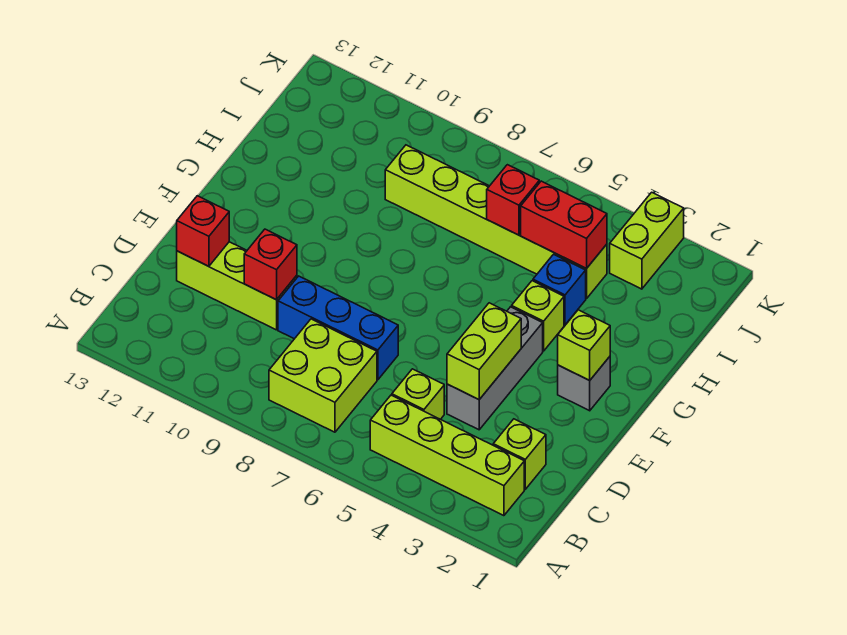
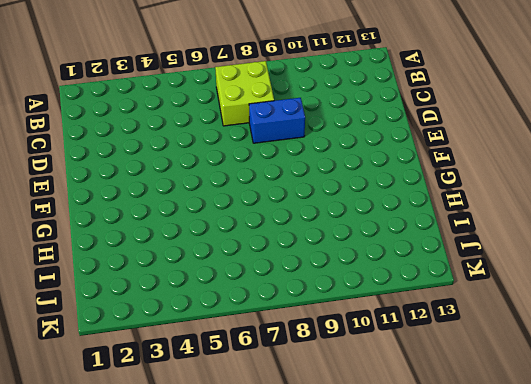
blue brick D8:D9 level 1 -> blue brick D7:D9 level 1
none -> lime brick B2:B5 level 1
none -> lime brick C2 level 1
none -> lime brick C5 level 1

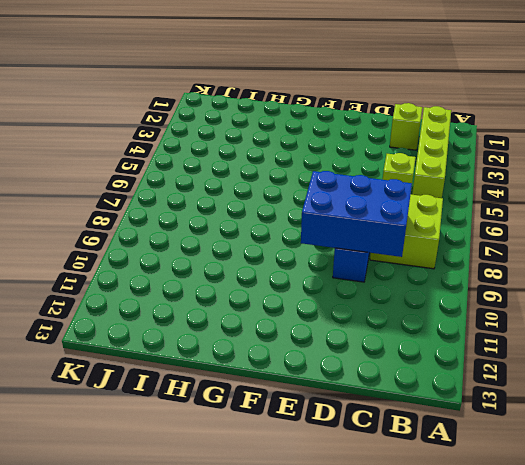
blue brick C8:E9 level 2 -> none
none -> grey brick D4:F4 level 1
none -> lime brick D10:D12 level 1
none -> grey brick F2 level 1

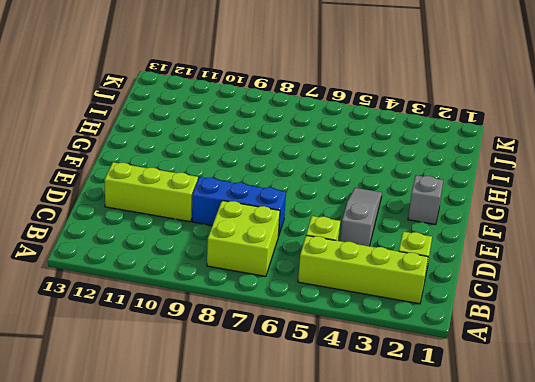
grey slope D4:F4 level 1 top D -> grey brick D4:F4 level 1
none -> lime brick G4 level 1
none -> blue brick H4 level 1
none -> lime brick I4:I9 level 1

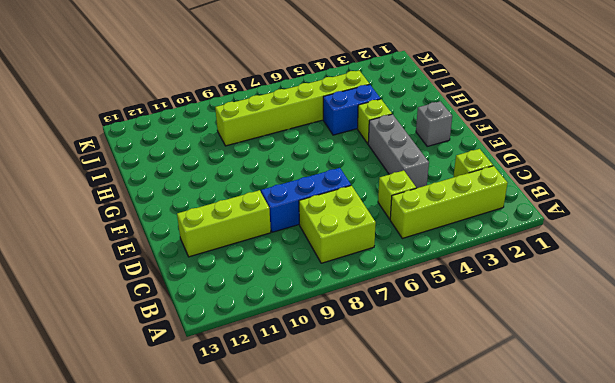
blue brick H4:H5 level 1 -> blue brick H4 level 1
none -> lime brick J3:K3 level 1
none -> lime brick D4:E4 level 2
none -> red brick D10 level 2

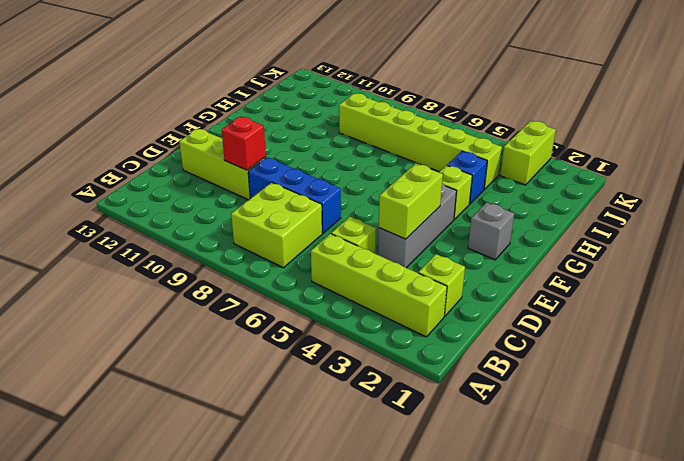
none -> red brick D12 level 2
none -> lime brick F2 level 2
none -> red brick I4:I5 level 2

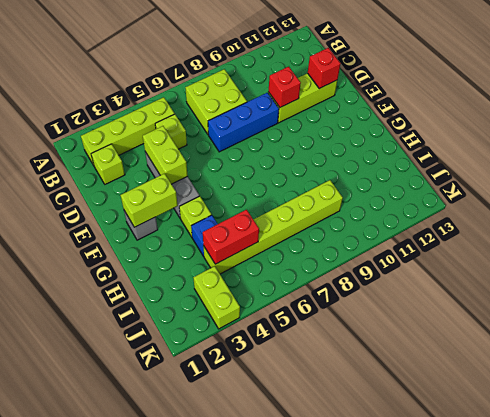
lime brick F2:F3 level 2 -> lime brick F2 level 2
none -> red brick I6 level 2

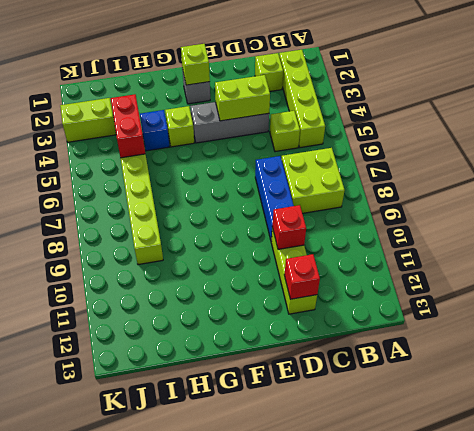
none -> red brick I6 level 2

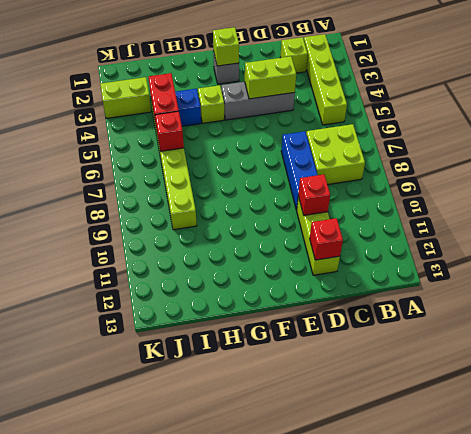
none -> lime brick C5 level 1

